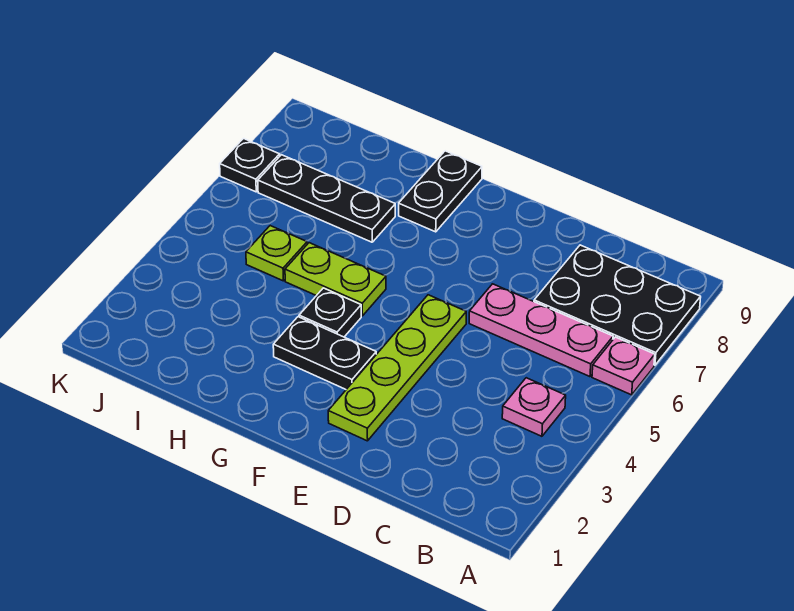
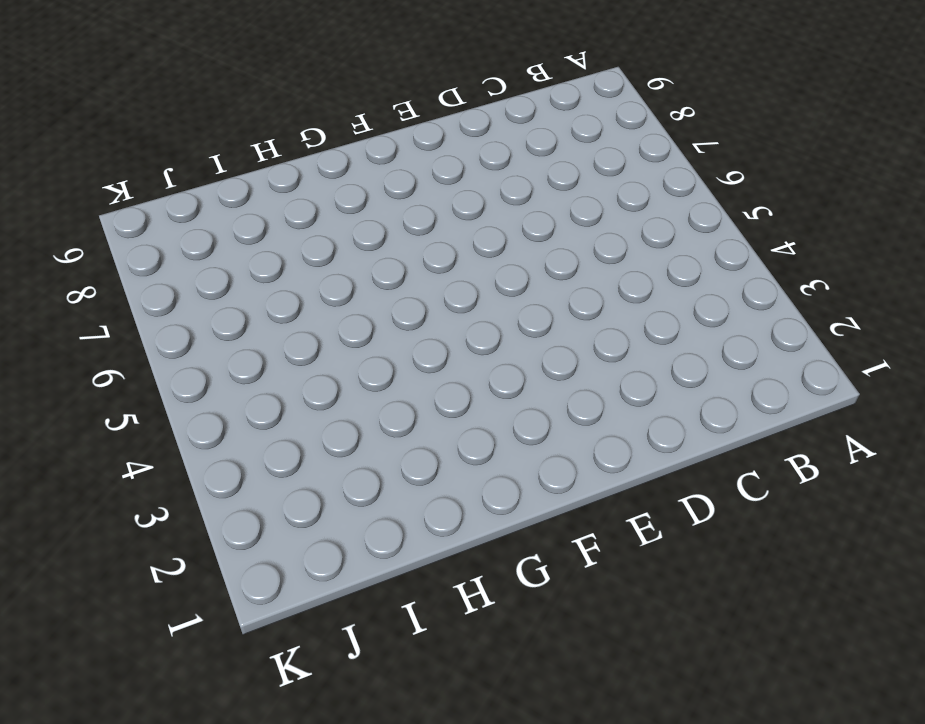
none -> pink plate A6 level 1
none -> black plate A7:C8 level 1
none -> pink plate B4 level 1

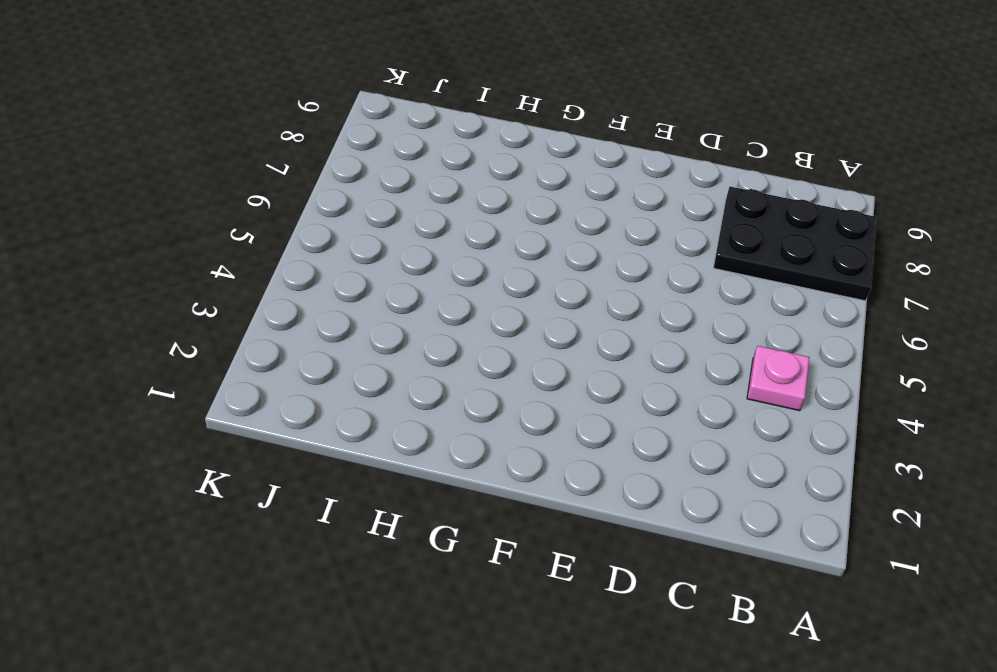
none -> pink plate A6 level 1
none -> pink plate B6:D6 level 1
none -> lime plate E2:E5 level 1

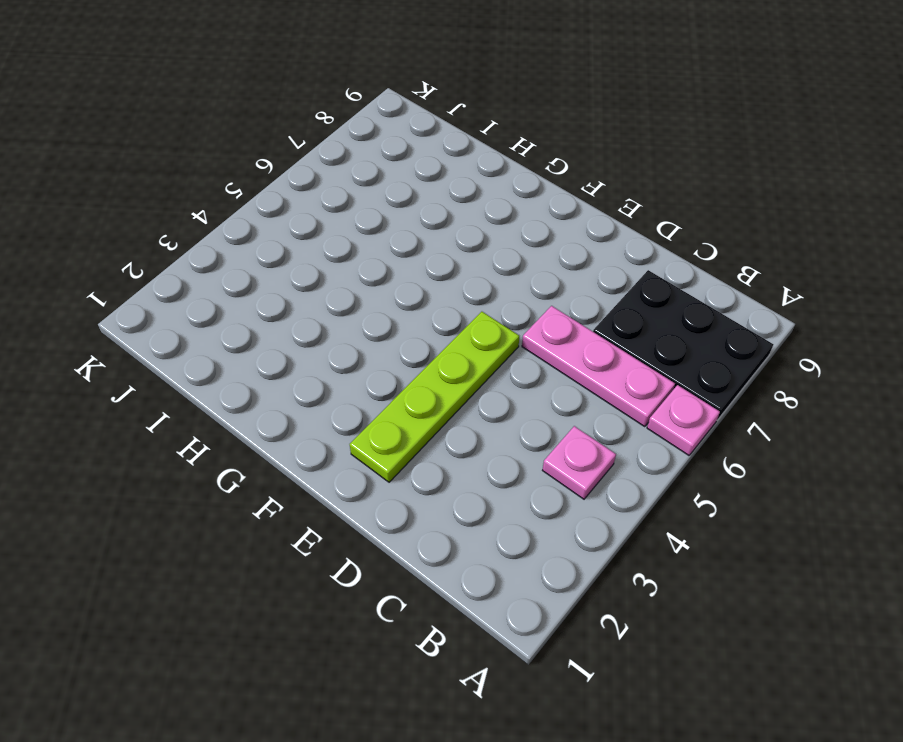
none -> black plate F3:G3 level 1
none -> black plate G4 level 1
none -> lime plate G5:H5 level 1

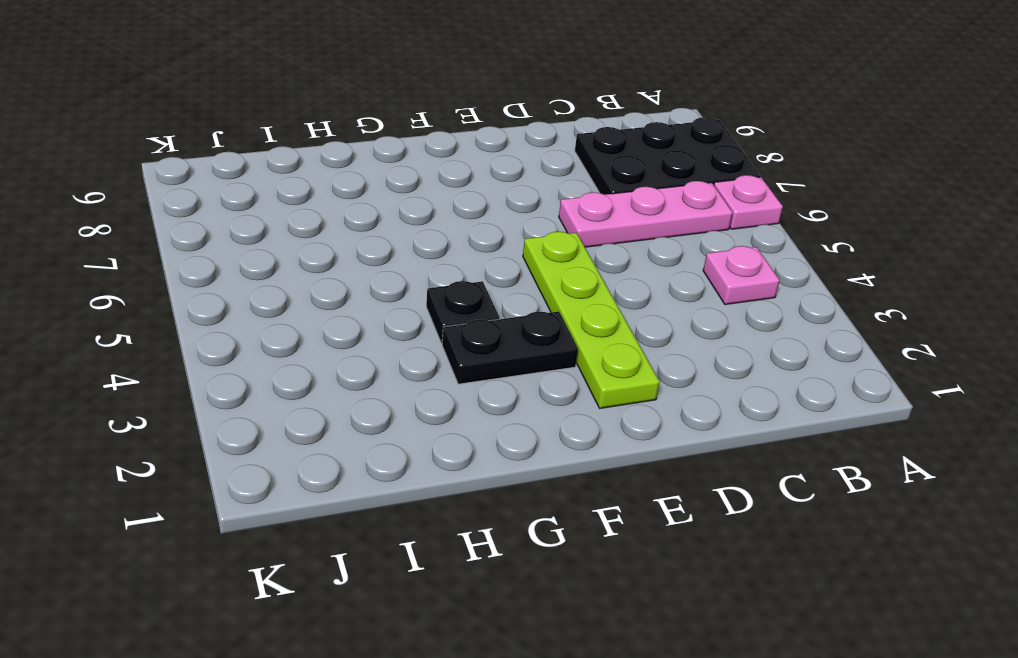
none -> lime plate G5:H5 level 1
none -> black plate G8:G9 level 1
none -> black plate H7:J7 level 1

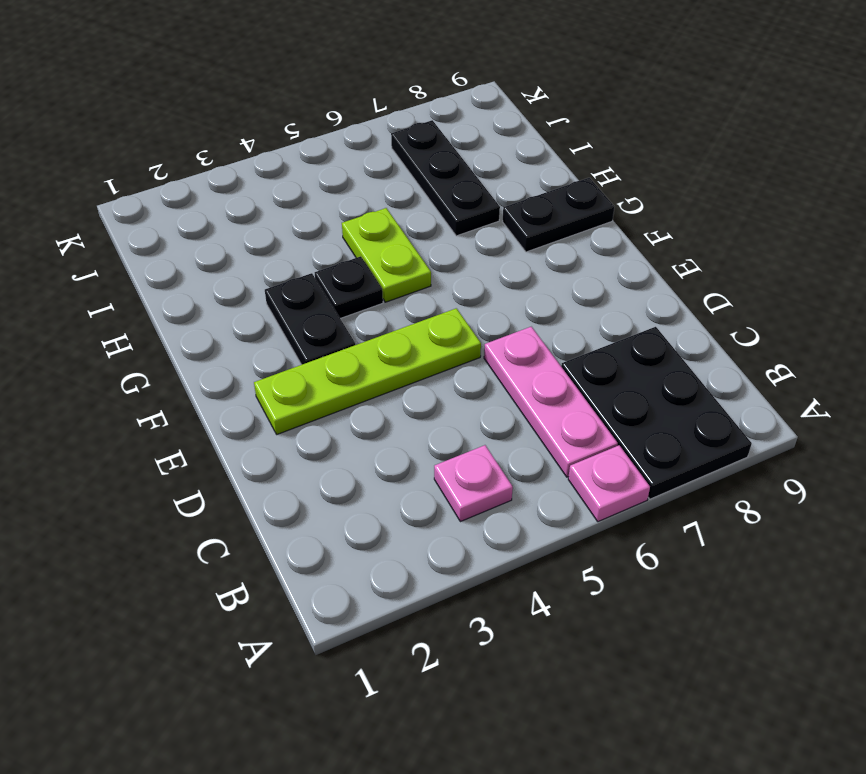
none -> lime plate I5 level 1
none -> black plate K7 level 1

